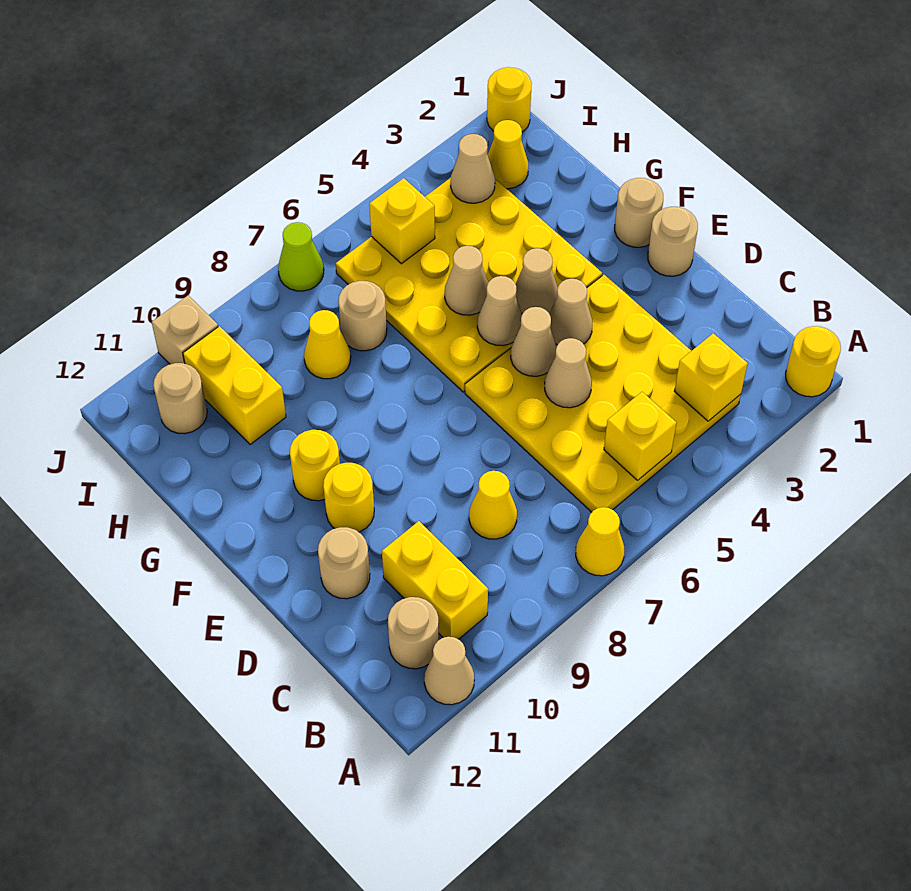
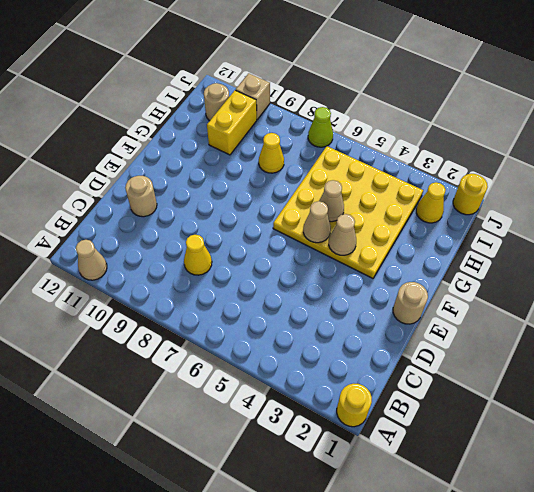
none -> yellow cone A7 level 1
none -> yellow plate B3:E6 level 1
none -> yellow brick B10:C10 level 1
none -> tan round brick B11 level 1

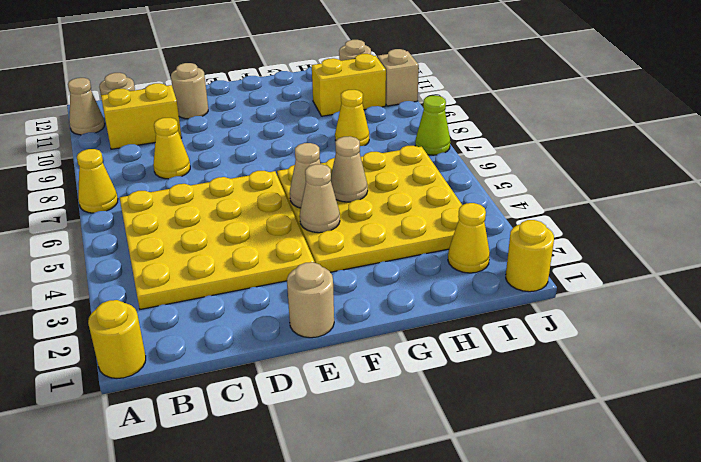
none -> yellow round brick E10 level 1
none -> tan round brick F1 level 1
none -> yellow round brick F10 level 1
none -> tan round brick H7 level 1

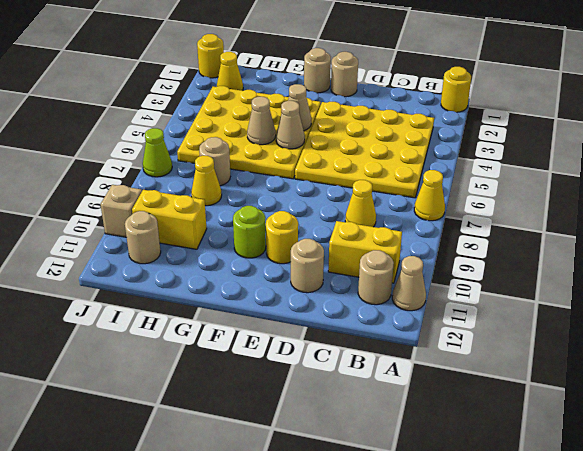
lime round brick F10 level 1 -> yellow round brick F10 level 1
none -> yellow brick B3 level 2
none -> yellow brick B5 level 2
none -> tan cone D5 level 2
none -> tan cone E4 level 2

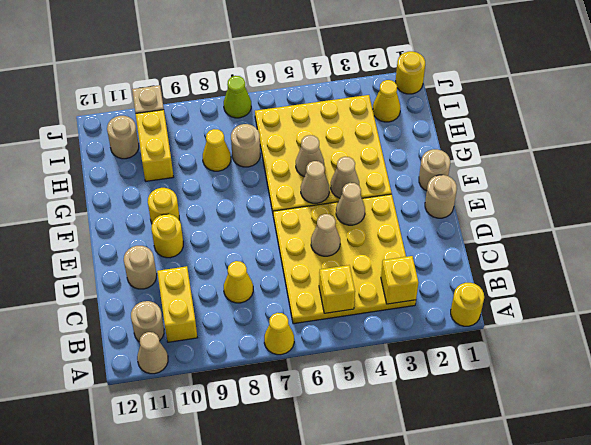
none -> tan cone E5 level 2
none -> tan cone I3 level 2
none -> yellow brick I5 level 2

